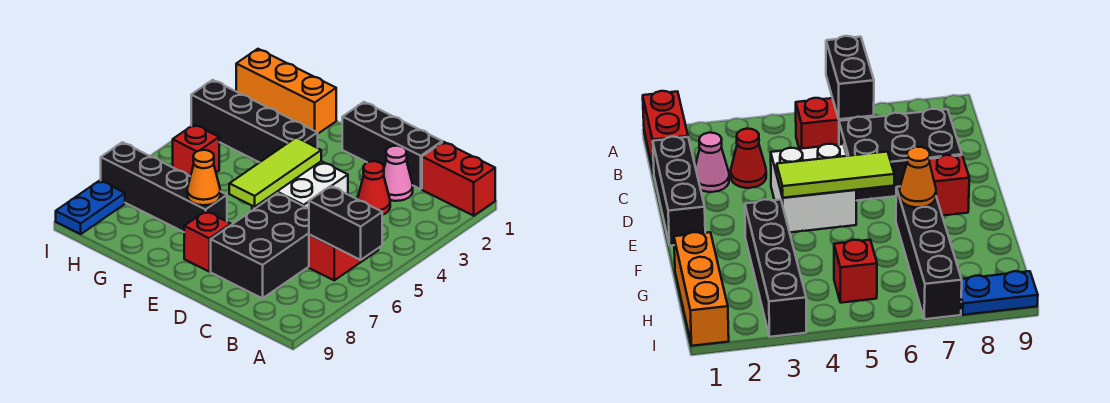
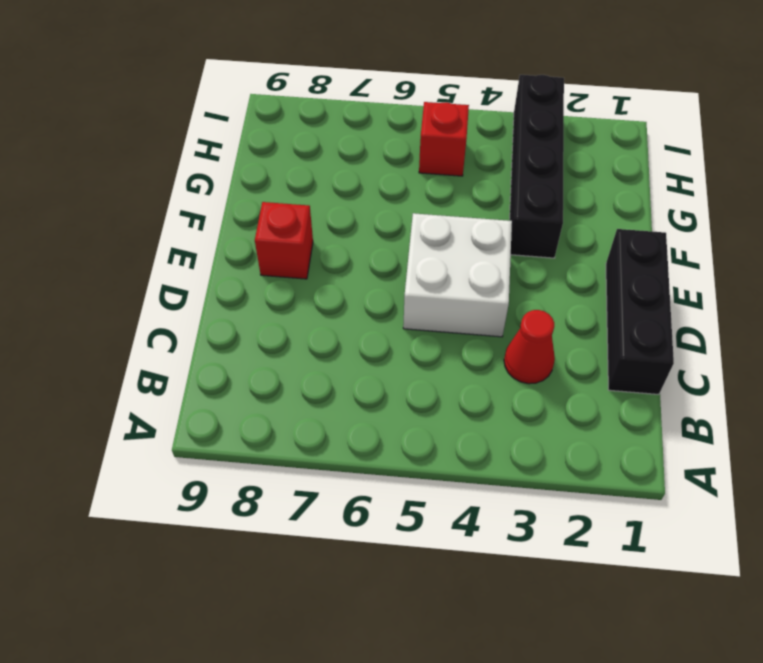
none -> red brick A1:B1 level 1
none -> red brick B5:B6 level 1
none -> pink cone C2 level 1

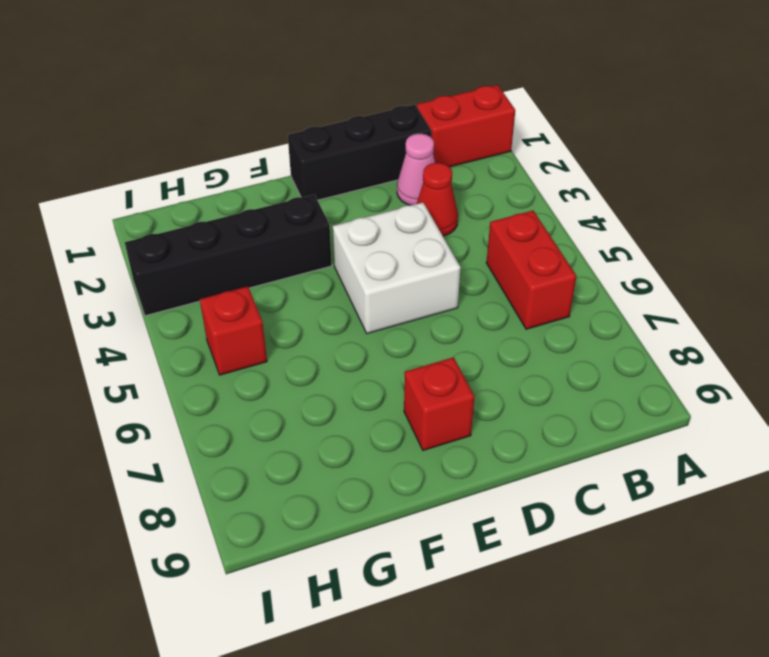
none -> black brick C6:D8 level 1
none -> black brick F7:I7 level 1
none -> orange brick G1:I1 level 1

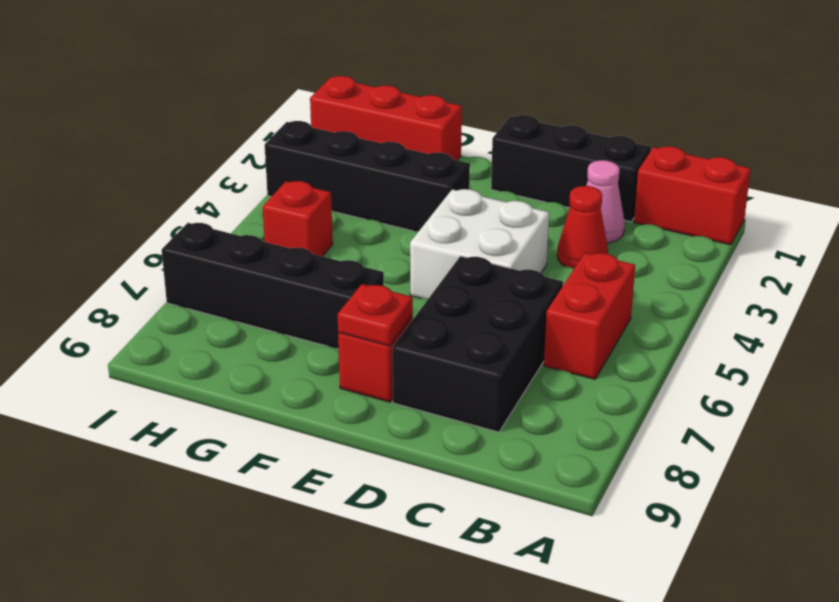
red plate E8 level 2 -> none
red brick G1:I1 level 1 -> orange brick G1:I1 level 1
none -> blue plate I8:I9 level 1
none -> black brick A6:B6 level 2
none -> lime tile E4:E6 level 2

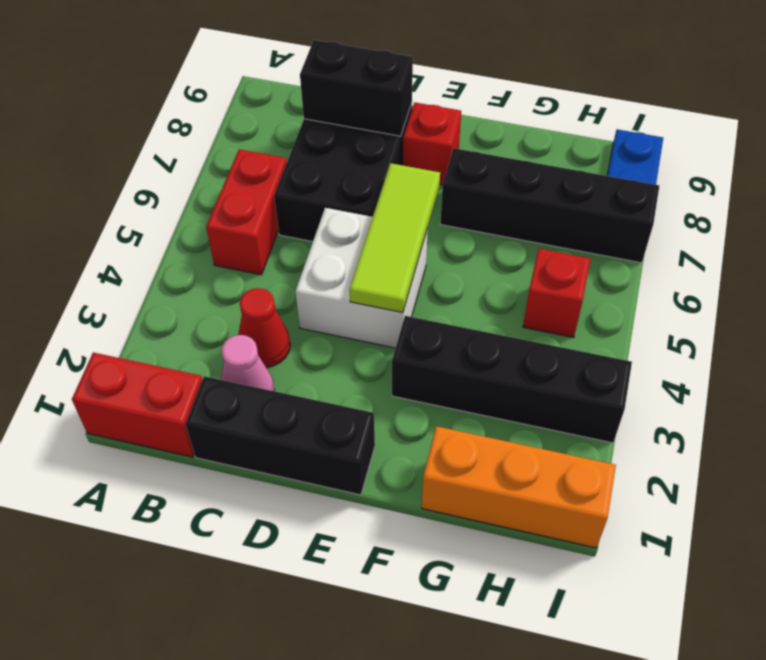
black brick C8:D8 level 2 -> black brick A6:B6 level 2
none -> orange cone F7 level 2

